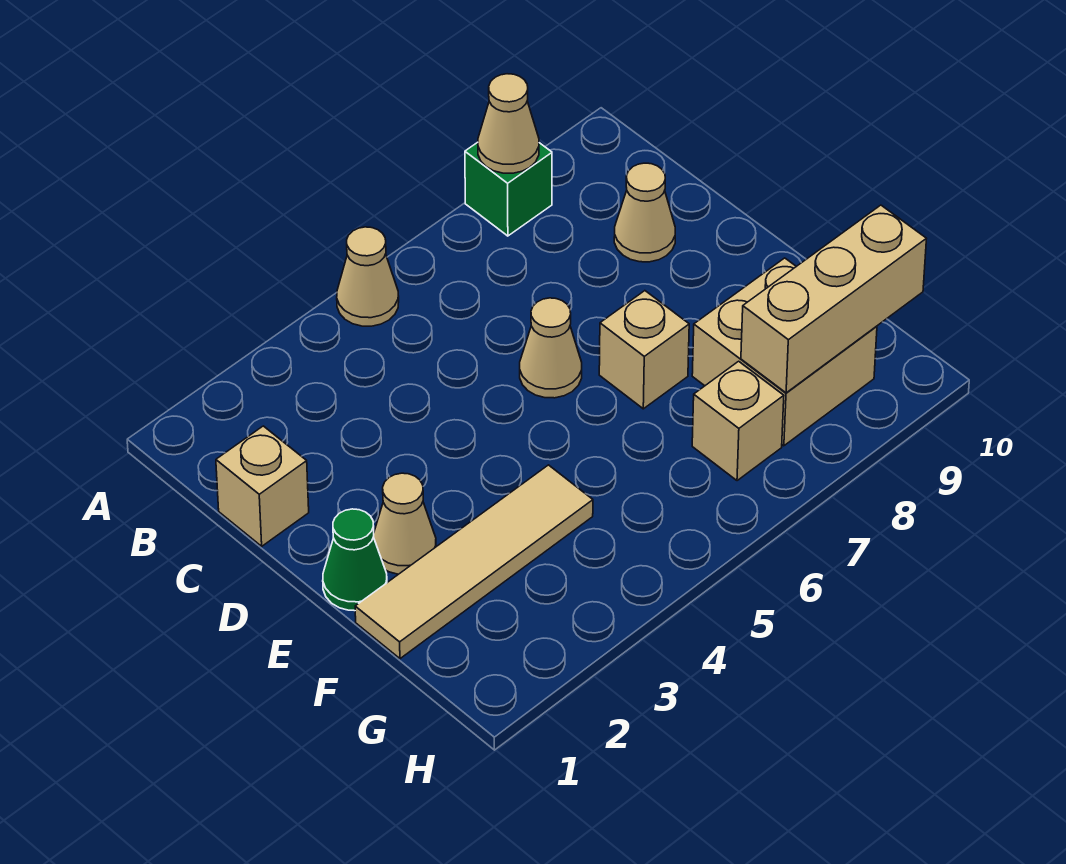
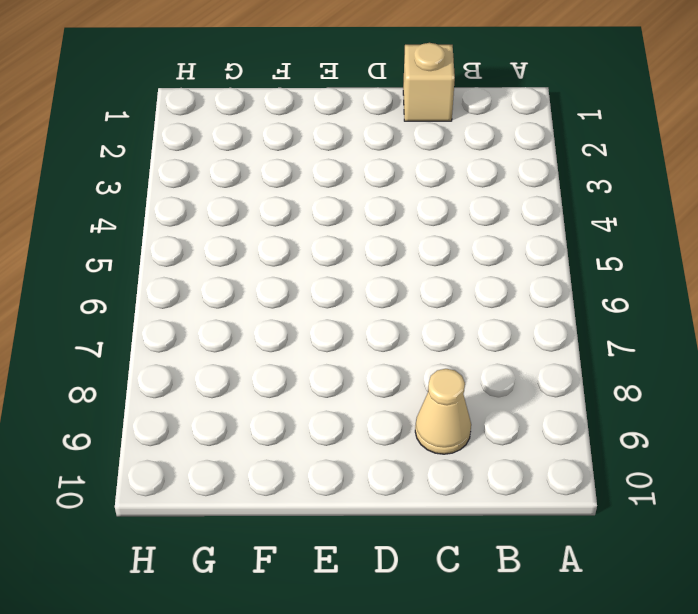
none -> tan cone A5 level 1
none -> green brick A8 level 1
none -> tan cone D6 level 1

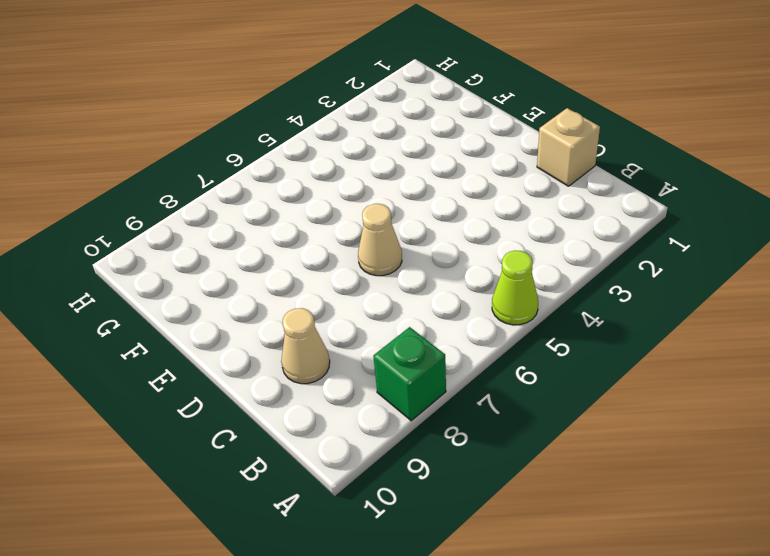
lime cone A5 level 1 -> tan cone A5 level 1
none -> green cone E1 level 1
none -> tan cone E2 level 1
none -> tan brick E7 level 1

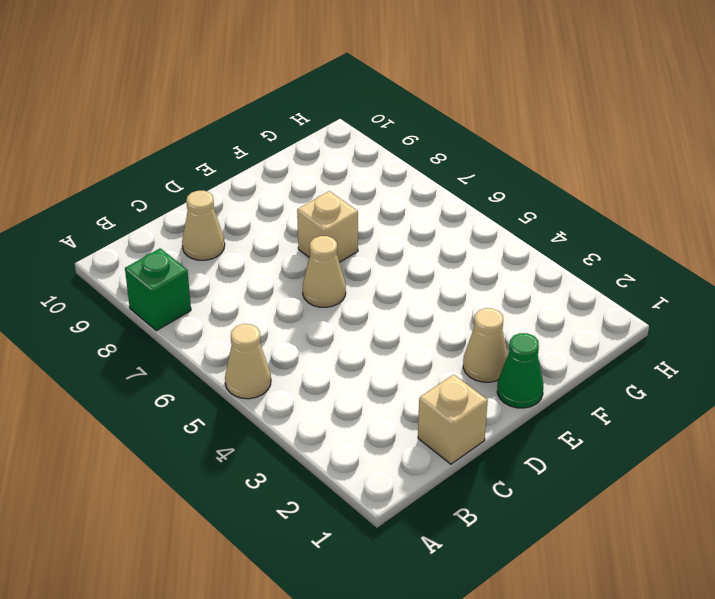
none -> tan tile F1:F4 level 1
none -> tan brick F8:G9 level 1
none -> tan brick G7 level 1

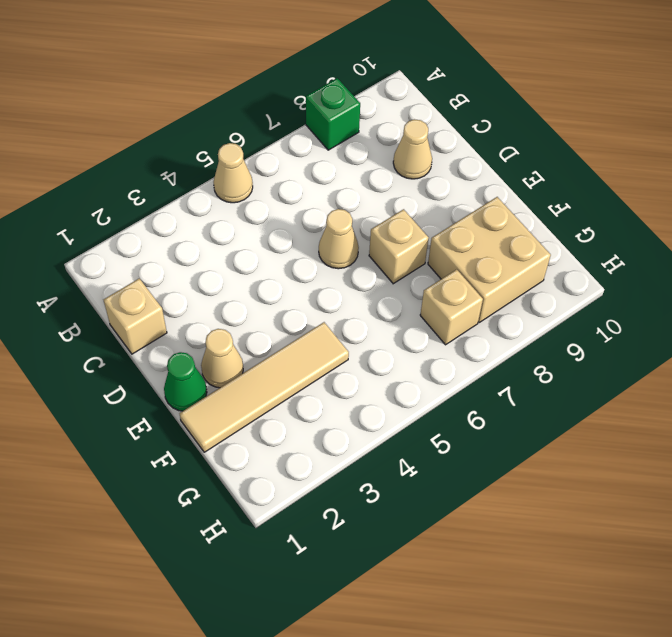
none -> tan cone A8 level 2
none -> tan brick G8:G10 level 2

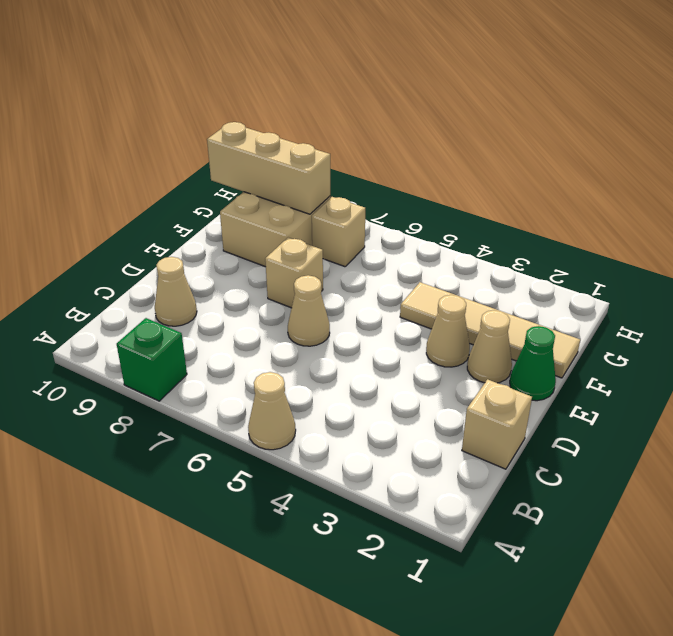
tan cone E3 level 1 -> tan cone A8 level 2

